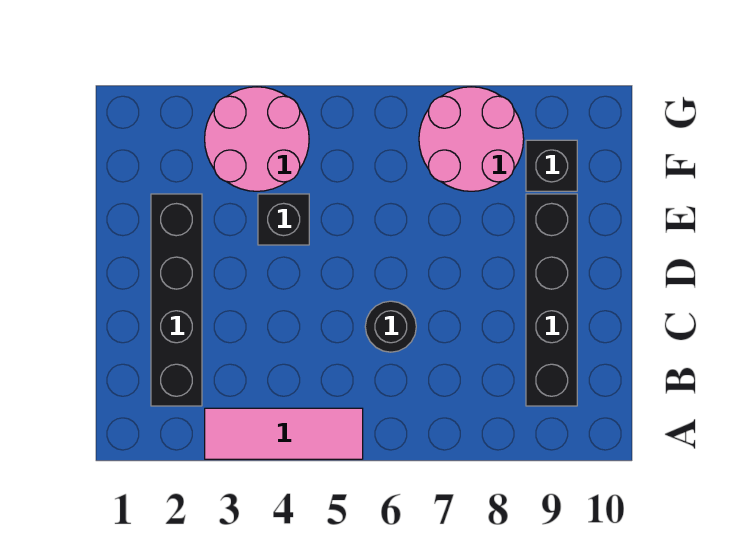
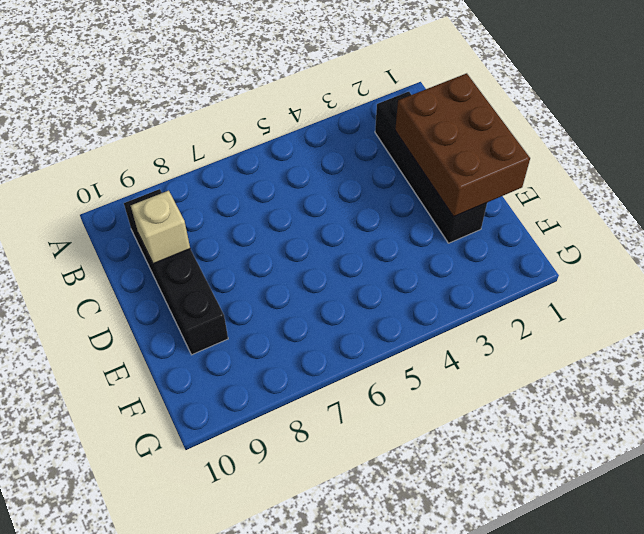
brown brick C1:E2 level 2 -> none
tan brick C9 level 2 -> none
none -> pink tile A3:A5 level 1
none -> black round brick C6 level 1

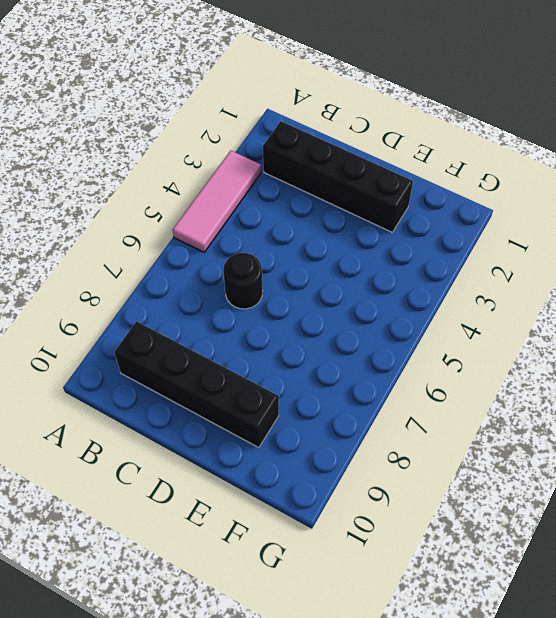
none -> black brick E4 level 1
none -> pink round brick F3:G4 level 1

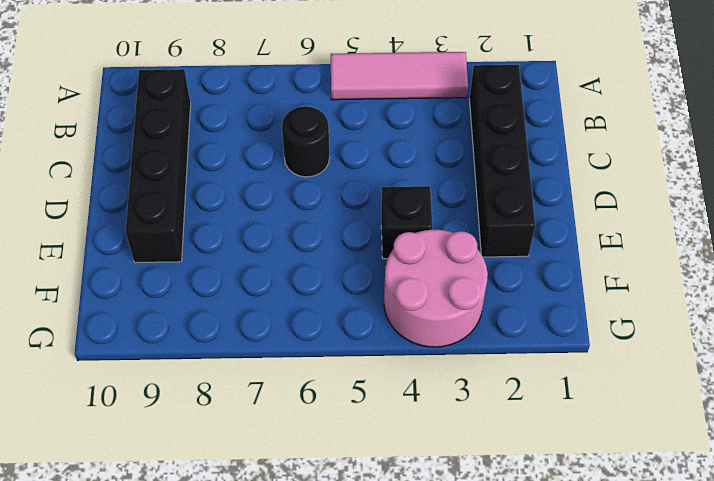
none -> pink round brick F7:G8 level 1
none -> black brick F9 level 1

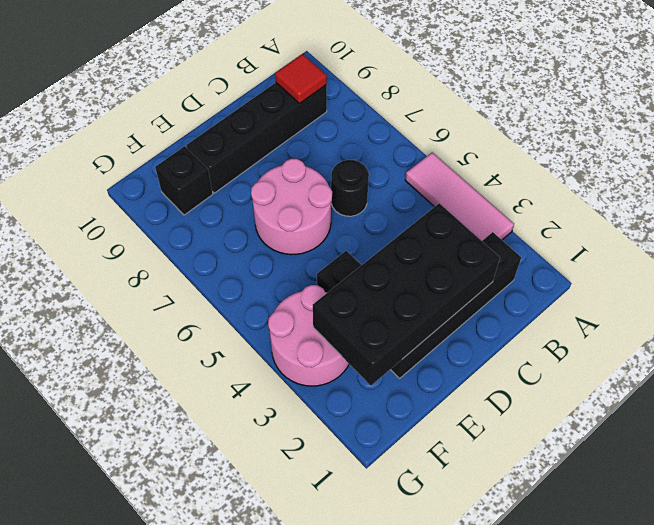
red tile B9 level 2 -> none
black brick C2:F3 level 2 -> none
pink round brick D6:E7 level 1 -> pink round brick F7:G8 level 1

